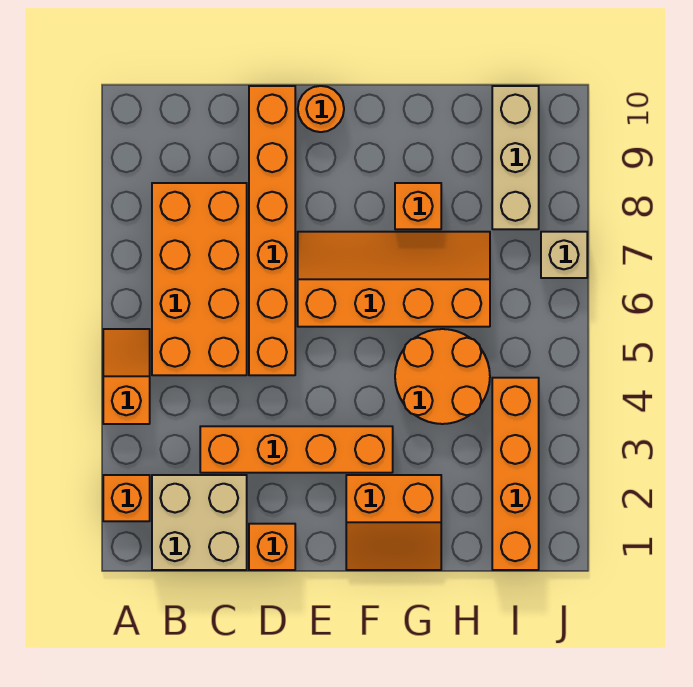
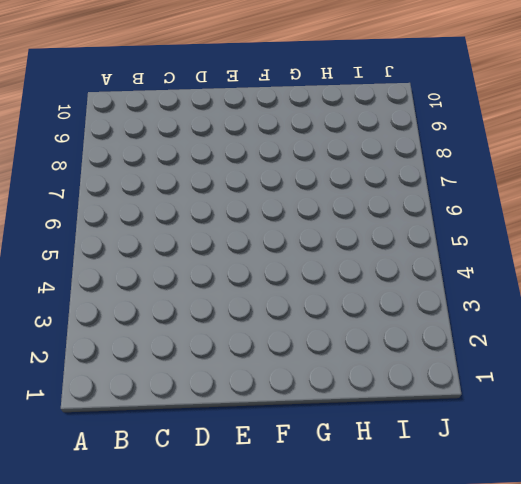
none -> orange brick A2 level 1
none -> orange slope A4:A5 level 1 top 4
none -> tan brick B1:C2 level 1

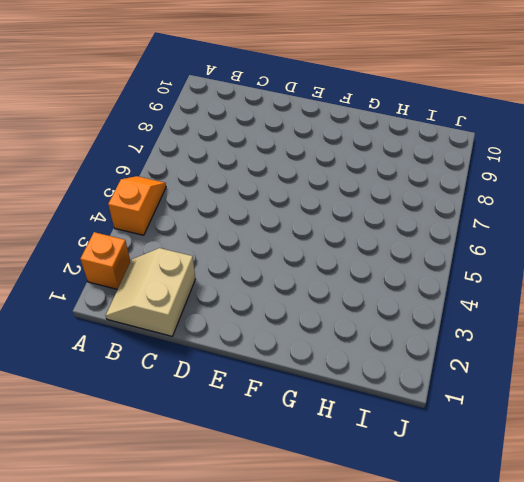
tan slope B1:C2 level 1 top C -> tan brick B1:C2 level 1
none -> orange brick B5:C8 level 1
none -> orange brick C3:F3 level 1
none -> orange brick D1 level 1

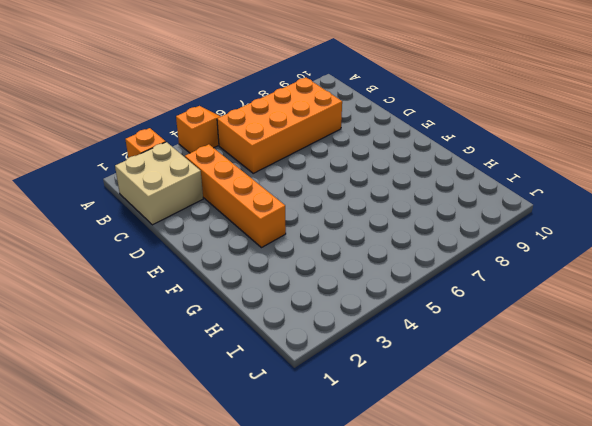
none -> orange brick D1 level 1
none -> orange brick D5:D10 level 1
none -> orange slope E6:H7 level 1 top 6

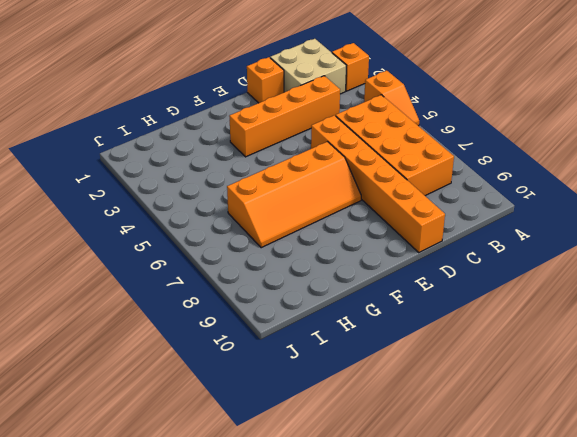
none -> orange round brick E10 level 1
none -> orange slope F1:G2 level 1 top 2
none -> orange round brick G4:H5 level 1

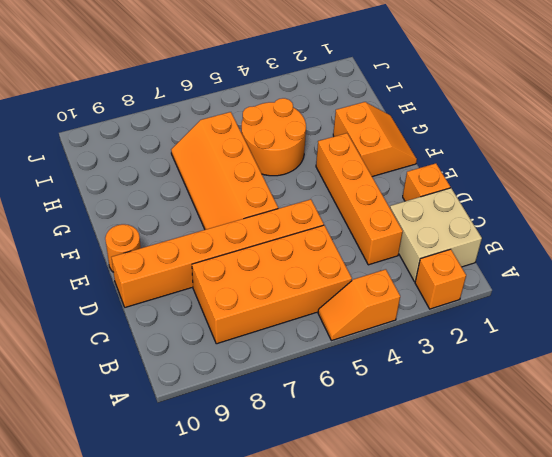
none -> orange brick G8 level 1
none -> orange brick I1:I4 level 1
none -> tan brick I8:I10 level 1

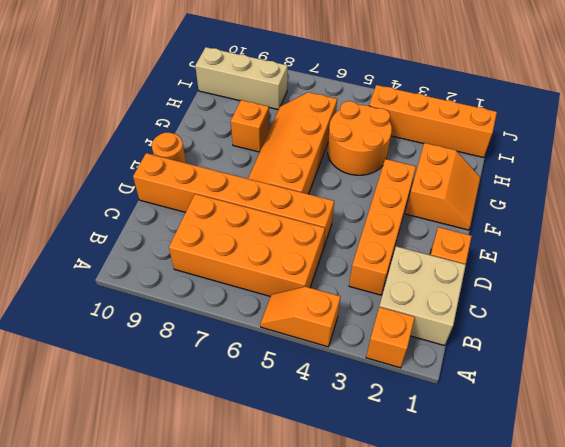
none -> tan brick J7 level 1

